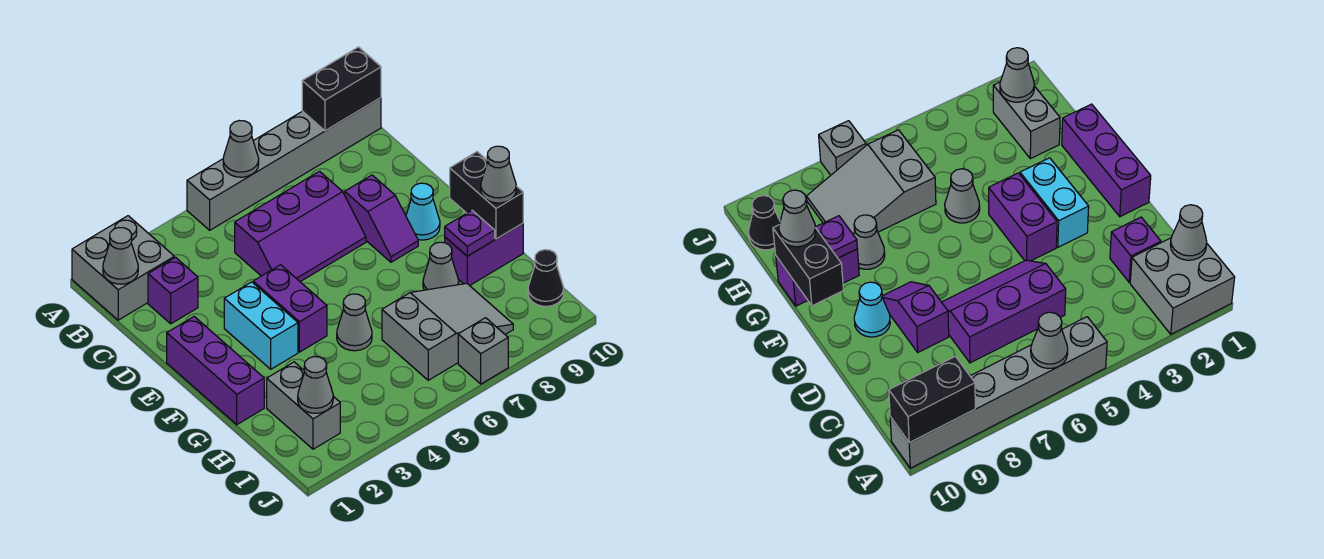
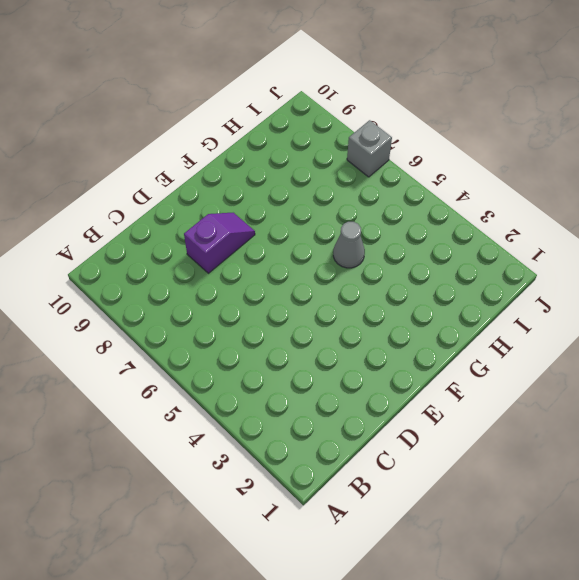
none -> grey brick A1:B2 level 1
none -> grey brick A5:A10 level 1
none -> purple brick C2 level 1

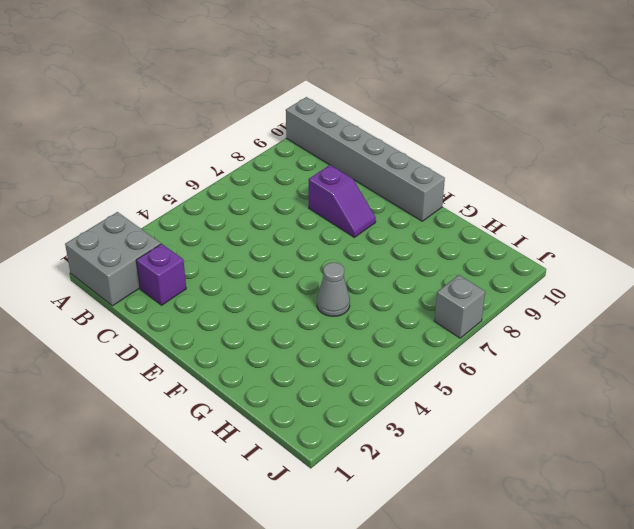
grey brick A10:F10 level 1 -> grey brick A5:A10 level 1
none -> purple slope C5:D7 level 1 top C
none -> purple brick E1:G1 level 1
none -> cyan brick E3:F3 level 1

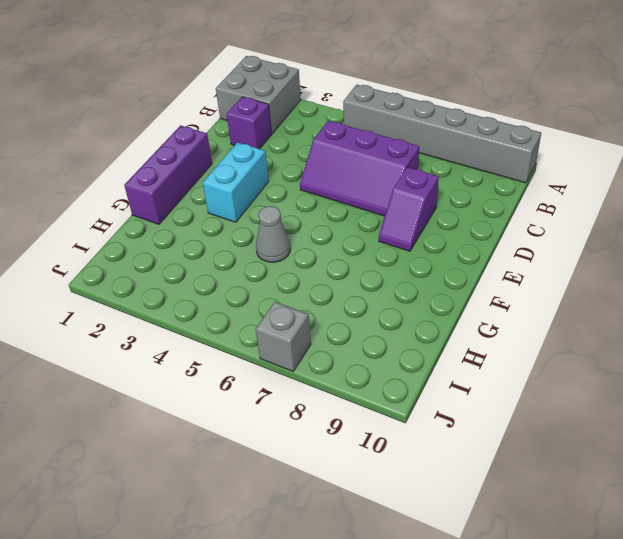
none -> purple brick E4:F4 level 1
none -> cyan cone E9 level 1
none -> grey cone G8 level 1

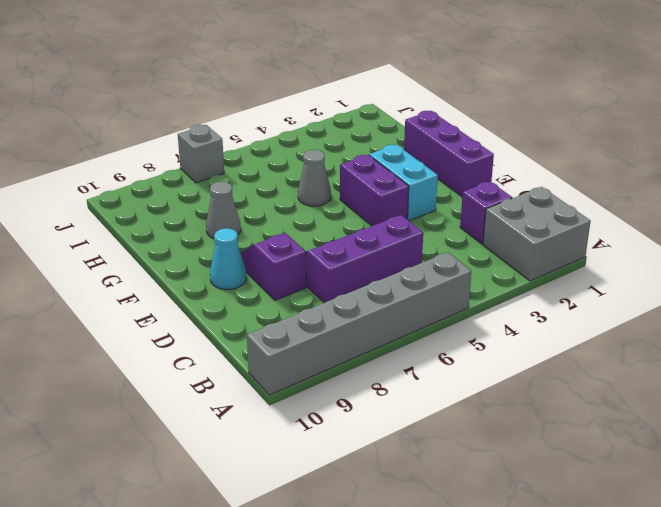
none -> purple brick G9:G10 level 1
none -> grey brick H2:I2 level 1
none -> grey slope H6:I8 level 1 top 6

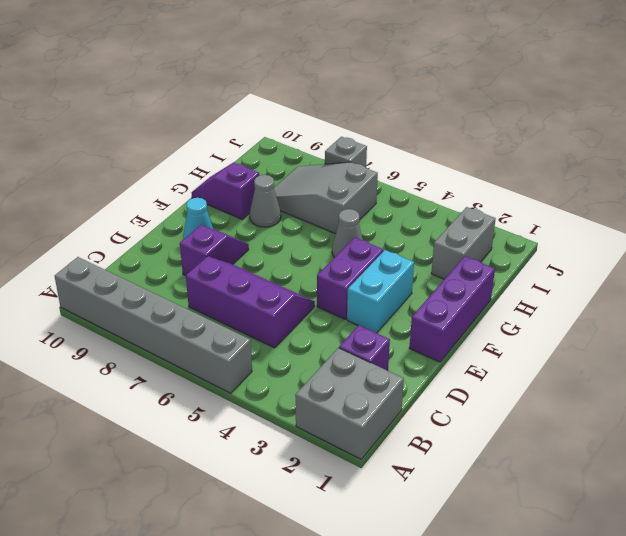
purple slope G9:G10 level 1 top 9 -> purple brick G9:G10 level 1
none -> black cone I10 level 1
none -> grey cone A6 level 2
none -> black brick A9:A10 level 2

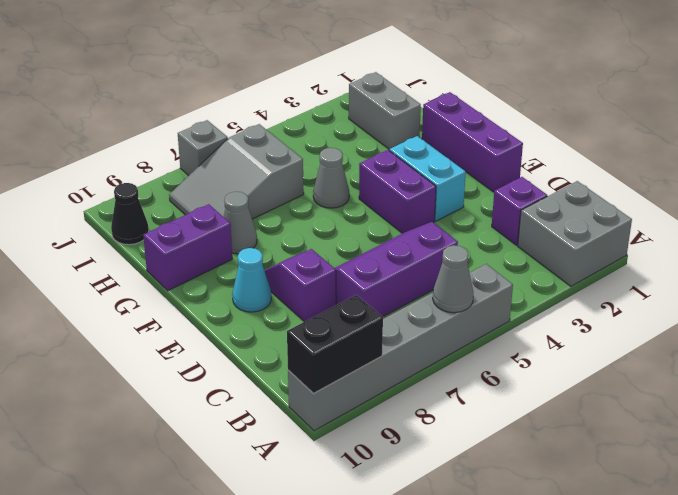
none -> grey cone B1 level 2
none -> black brick F10:G10 level 2
none -> purple plate G9 level 2

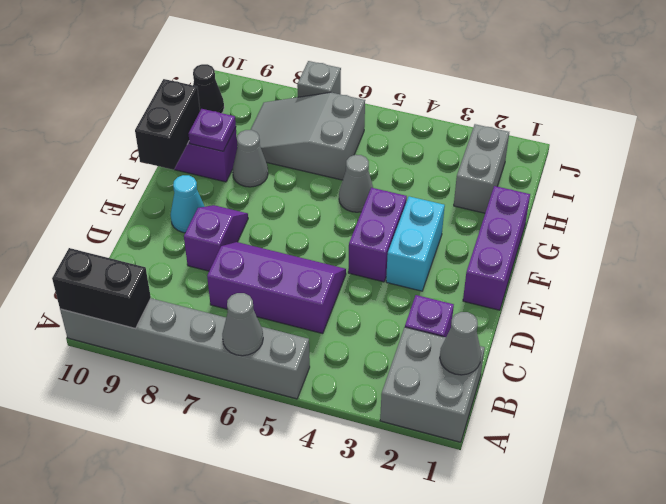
none -> grey cone I2 level 2
none -> grey cone G10 level 3

